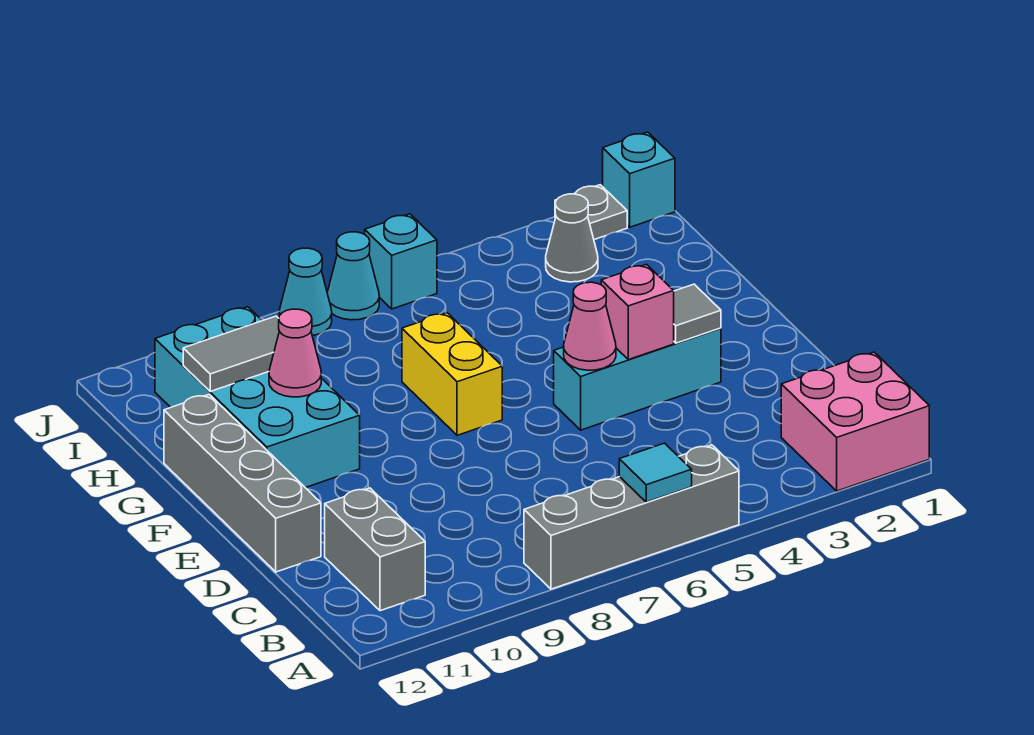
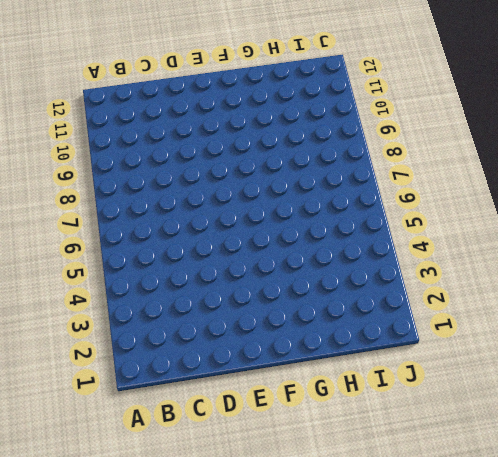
none -> pink brick A1:B2 level 1
none -> grey brick A5:A8 level 1
none -> grey brick B11:C11 level 1

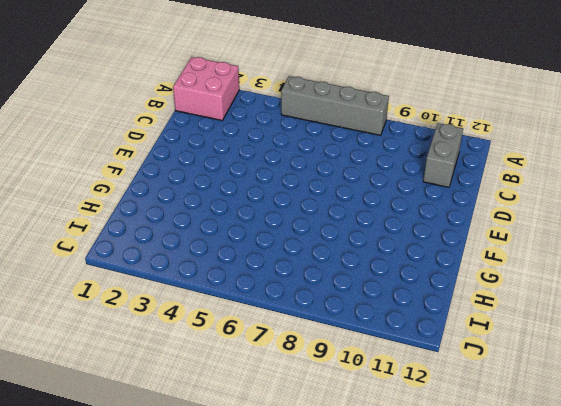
none -> grey brick D12:G12 level 1
none -> cyan brick E3:E5 level 1
none -> yellow brick F7:G7 level 1

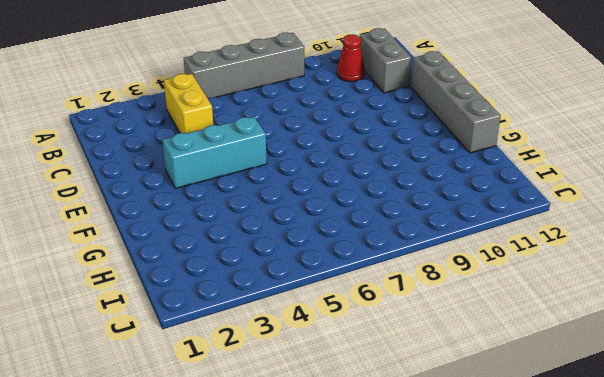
yellow brick B4:C4 level 1 -> yellow brick F7:G7 level 1
red cone B10 level 1 -> none
none -> pink brick A1:B2 level 1
none -> cyan brick F10:I11 level 1
none -> grey cone I3 level 1

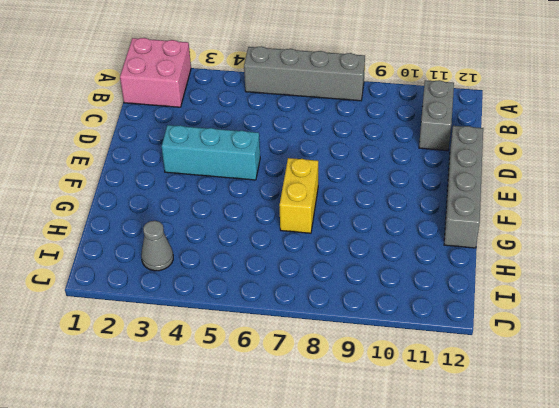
none -> cyan brick F10:I11 level 1
none -> cyan brick J1 level 1
none -> grey plate J2 level 1

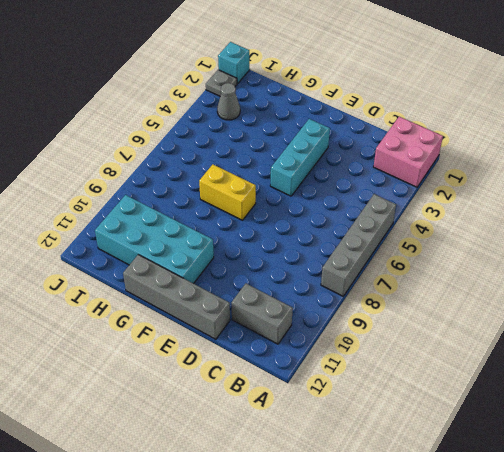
none -> cyan brick J6 level 1
none -> cyan cone J7 level 1
none -> cyan cone J8 level 1

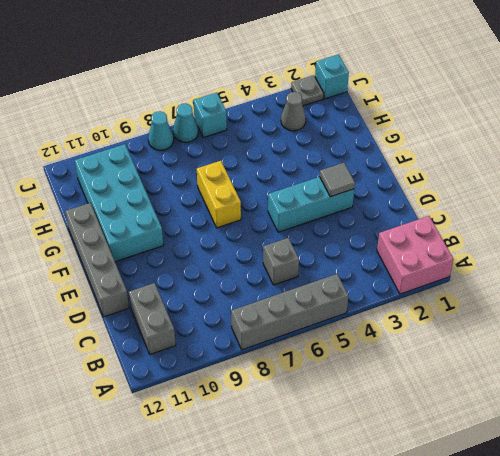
grey brick C6 level 1 -> none
none -> cyan tile A6 level 2
none -> pink brick E4 level 2
none -> pink cone E5 level 2

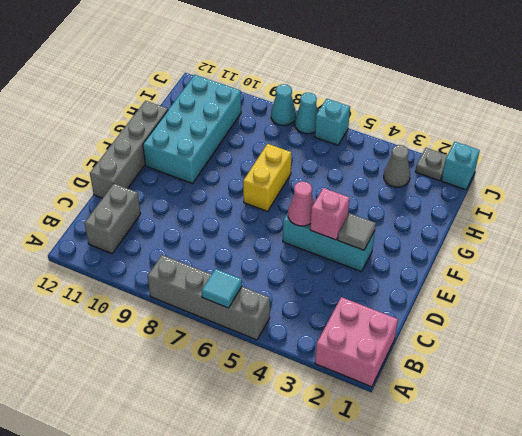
none -> pink cone G10 level 2
none -> grey tile H10:H11 level 2

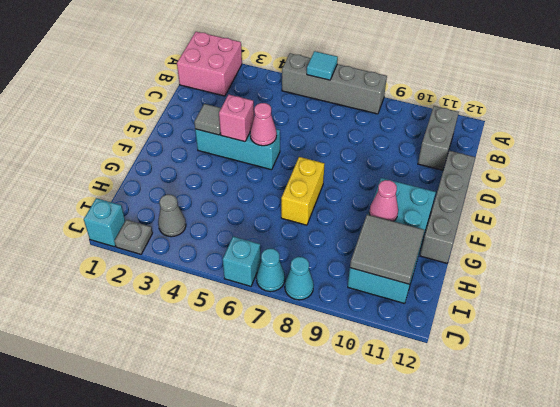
grey tile H10:I11 level 2 -> grey tile H10:H11 level 2

